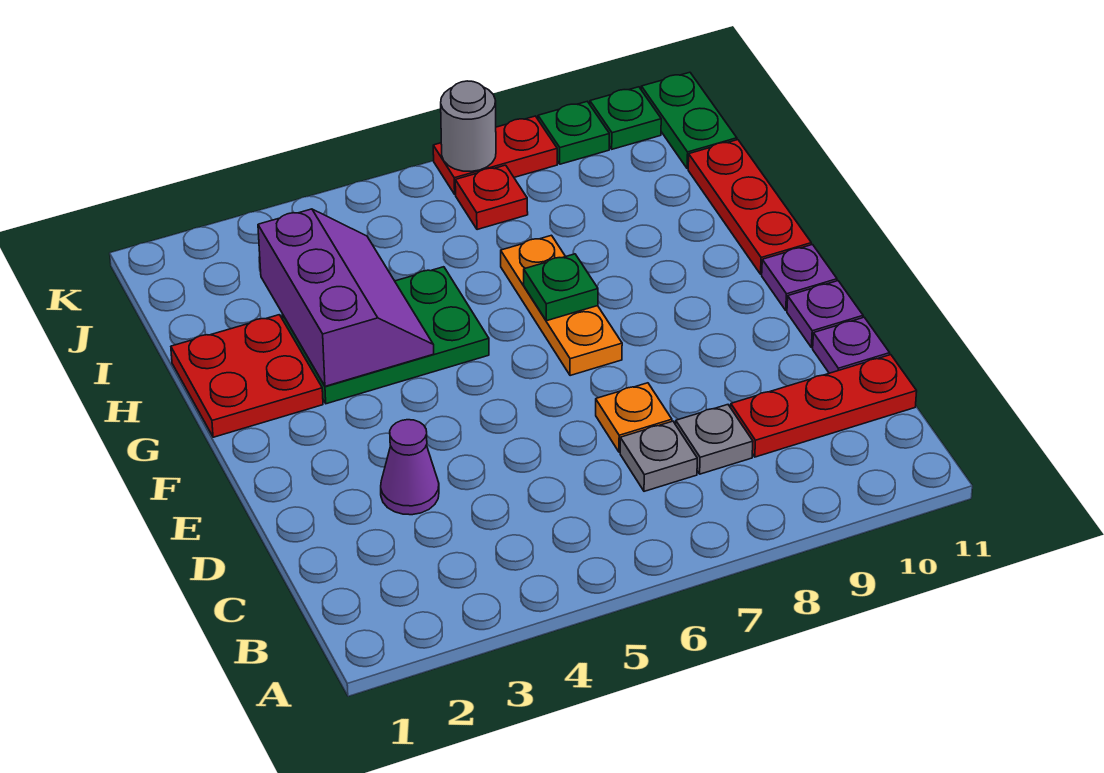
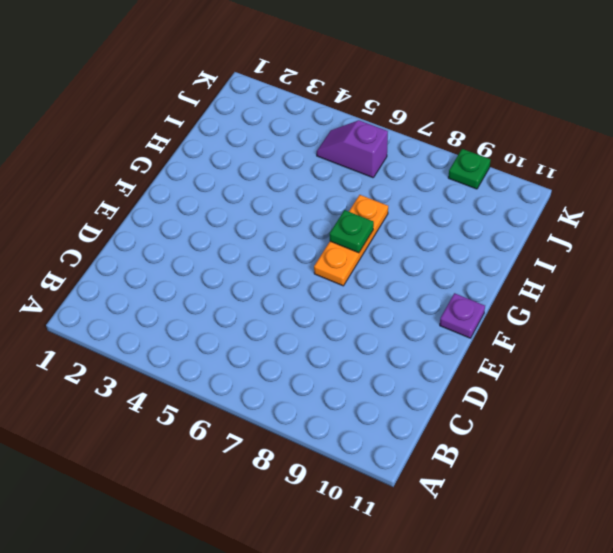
purple slope J5:J6 level 1 top 6 -> none
none -> grey plate C7 level 1
none -> grey plate C8 level 1
none -> red plate C9:C11 level 1

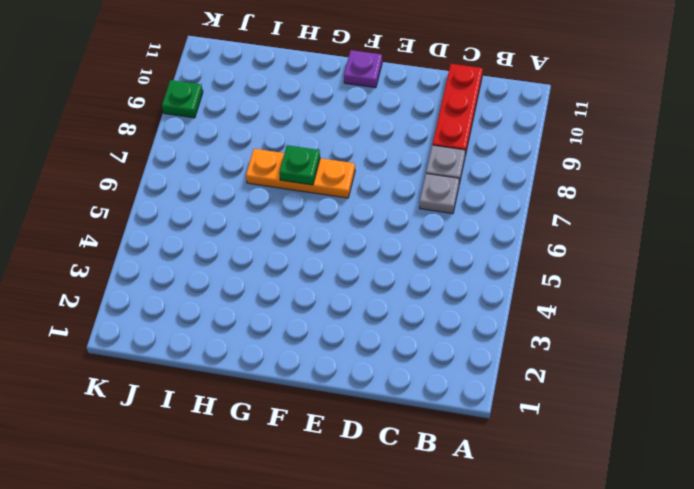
none -> purple cone D3 level 1
none -> orange plate D7 level 1
none -> purple plate D11 level 1

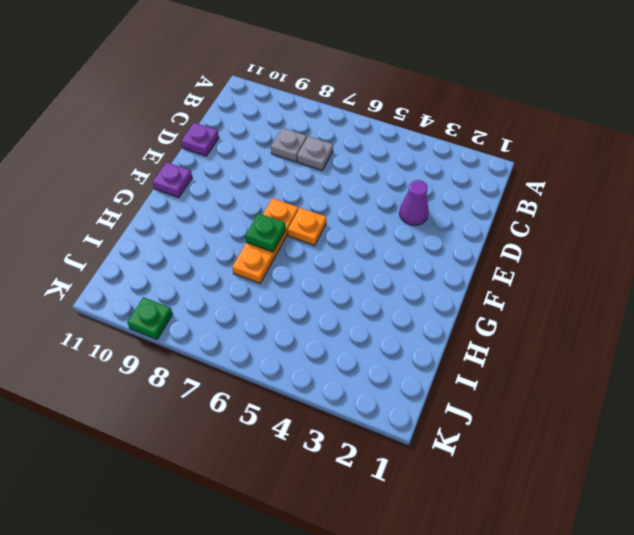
orange plate F6 level 1 -> orange plate D7 level 1
none -> red plate C9:C11 level 1
none -> purple plate E11 level 1
none -> red plate G1:H2 level 1

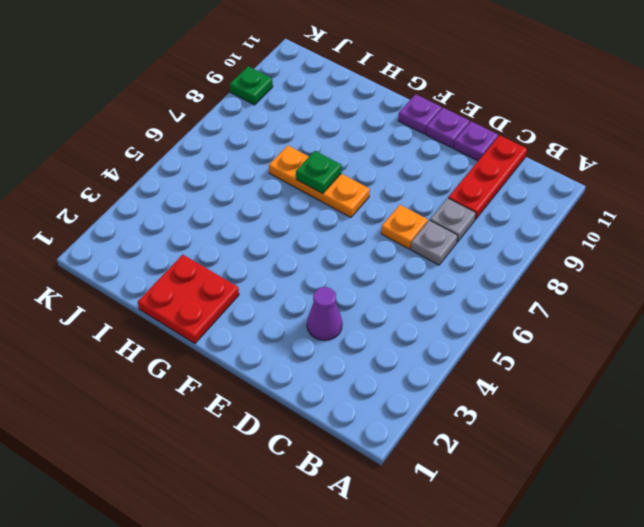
none -> green plate G3:H5 level 1
none -> red plate G11:I11 level 1
none -> red plate J7 level 1

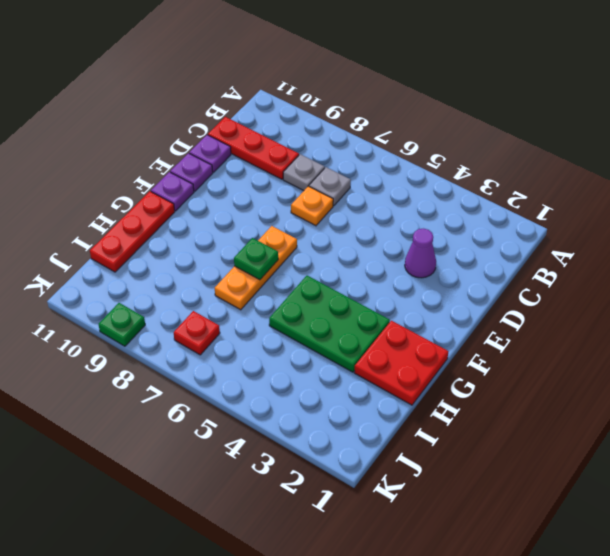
none -> green plate J11:K11 level 1
none -> red plate K7:K8 level 1
none -> green plate K10 level 1

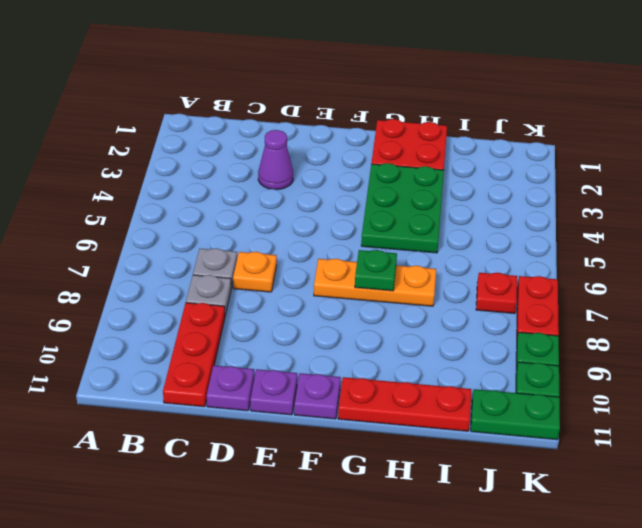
none -> purple slope G3:I4 level 2 top 3
none -> grey round brick K7 level 2

